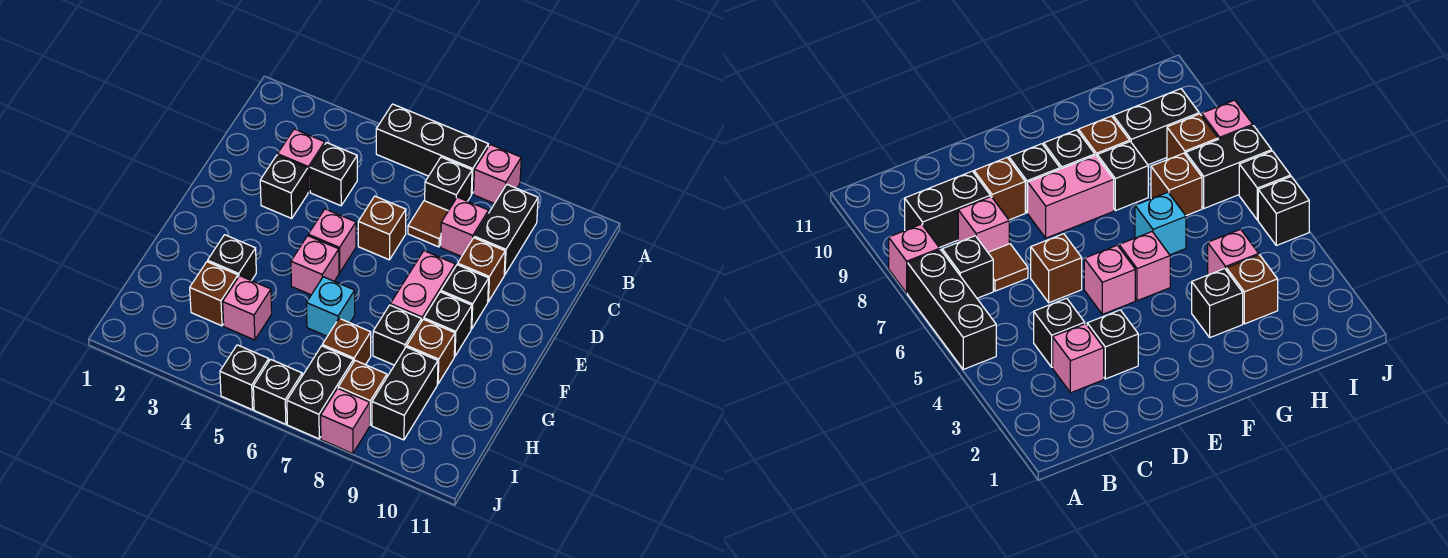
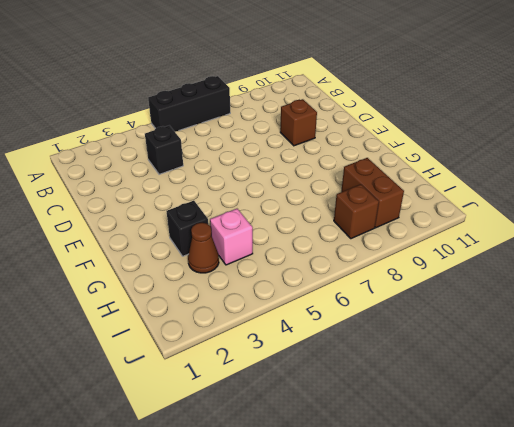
brown cone H3 level 1 -> brown brick H3 level 1
brown brick H9:I9 level 1 -> black brick H9:I9 level 1
none -> pink brick A8 level 1
none -> black brick B7 level 1
none -> black brick B9:C9 level 1

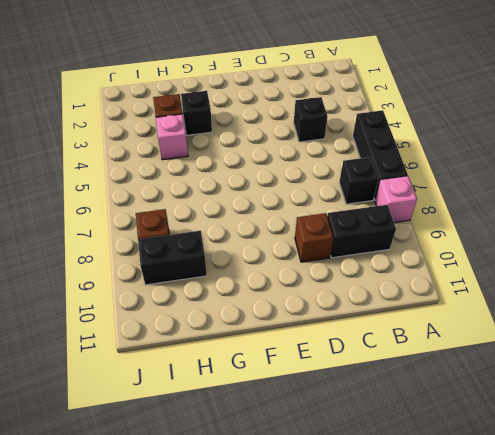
none -> pink brick C3 level 1
none -> brown tile C7 level 1
none -> pink brick C8 level 1

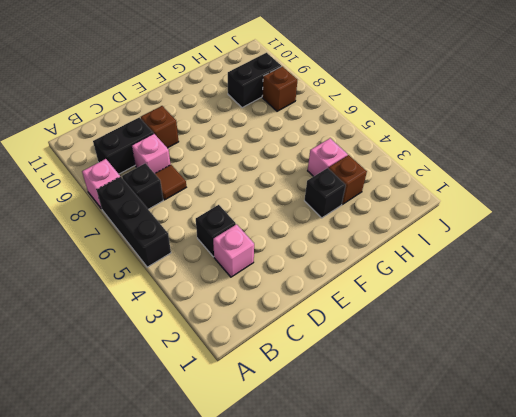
none -> black brick D3 level 1
none -> brown brick D6 level 1
none -> pink brick E5 level 1

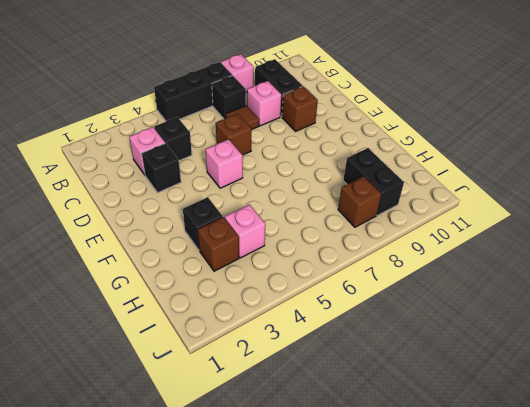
none -> pink brick E8:F8 level 1
none -> black brick E9 level 1
none -> pink brick F5 level 1

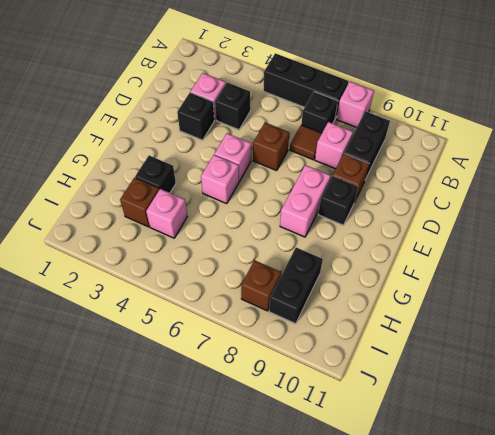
none -> black brick F9 level 1
none -> cyan brick G6 level 1
none -> black brick G8 level 1

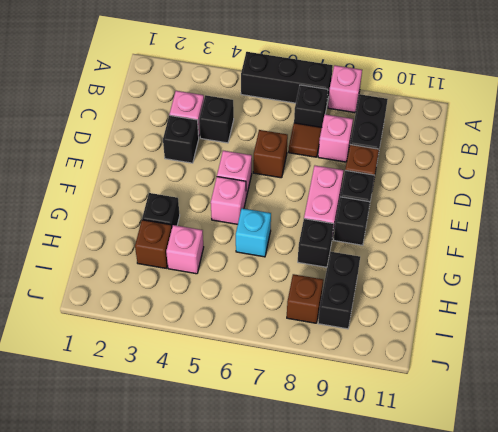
none -> brown brick G9 level 1
none -> brown brick H7 level 1
none -> black brick I7:J7 level 1

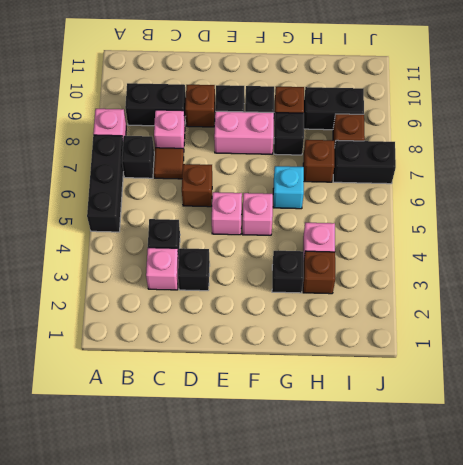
none -> black brick J5 level 1
none -> black brick J6 level 1
none -> pink brick J8 level 1

